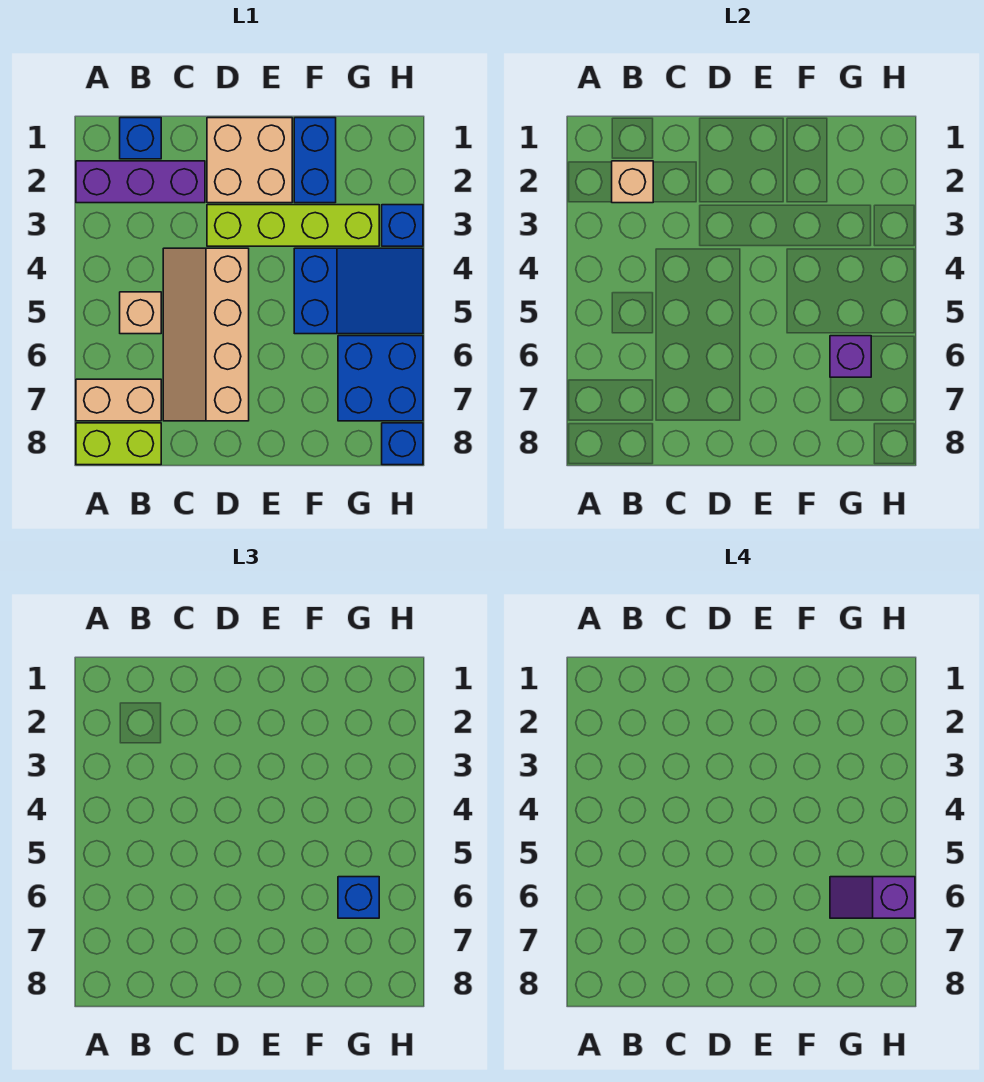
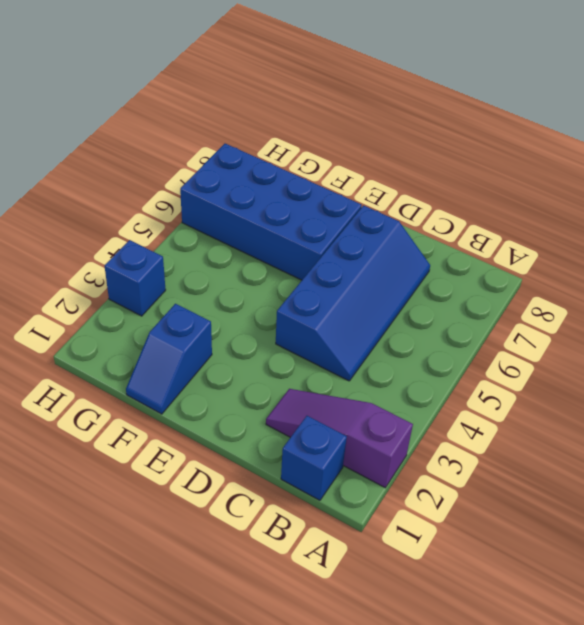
purple slope A2:C2 level 1 top A -> purple brick A2:C2 level 1
blue slope C4:D7 level 1 top D -> tan slope C4:D7 level 1 top D
blue brick E6:H7 level 1 -> blue brick G6:H7 level 1
blue slope F1:F2 level 1 top 2 -> blue brick F1:F2 level 1
none -> tan brick A7:B7 level 1
none -> lime brick A8:B8 level 1
none -> tan brick B5 level 1

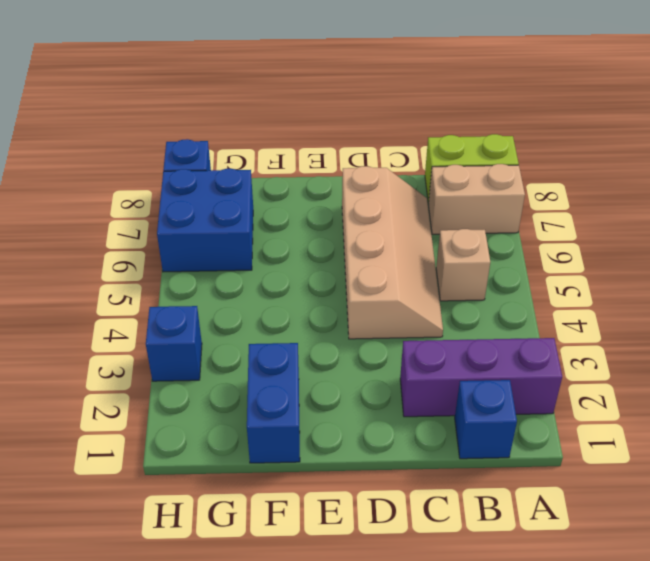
none -> tan brick D1:E2 level 1
none -> lime brick D3:G3 level 1
none -> blue slope F4:H5 level 1 top F

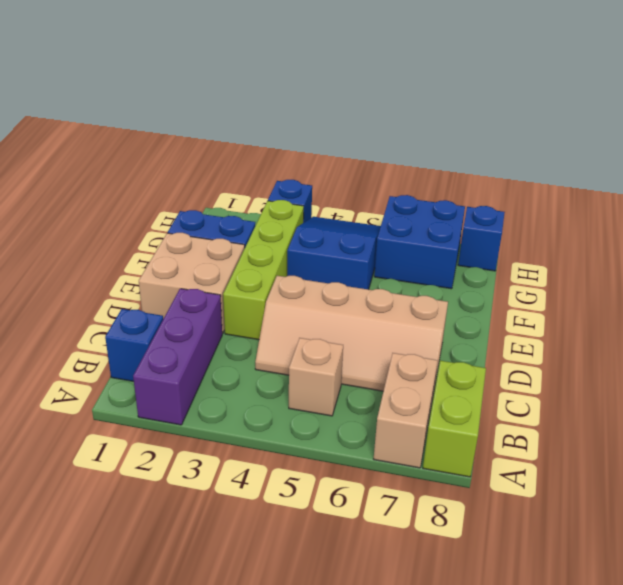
none -> tan brick B2 level 2
none -> purple brick G6 level 2
none -> blue brick G6 level 3

